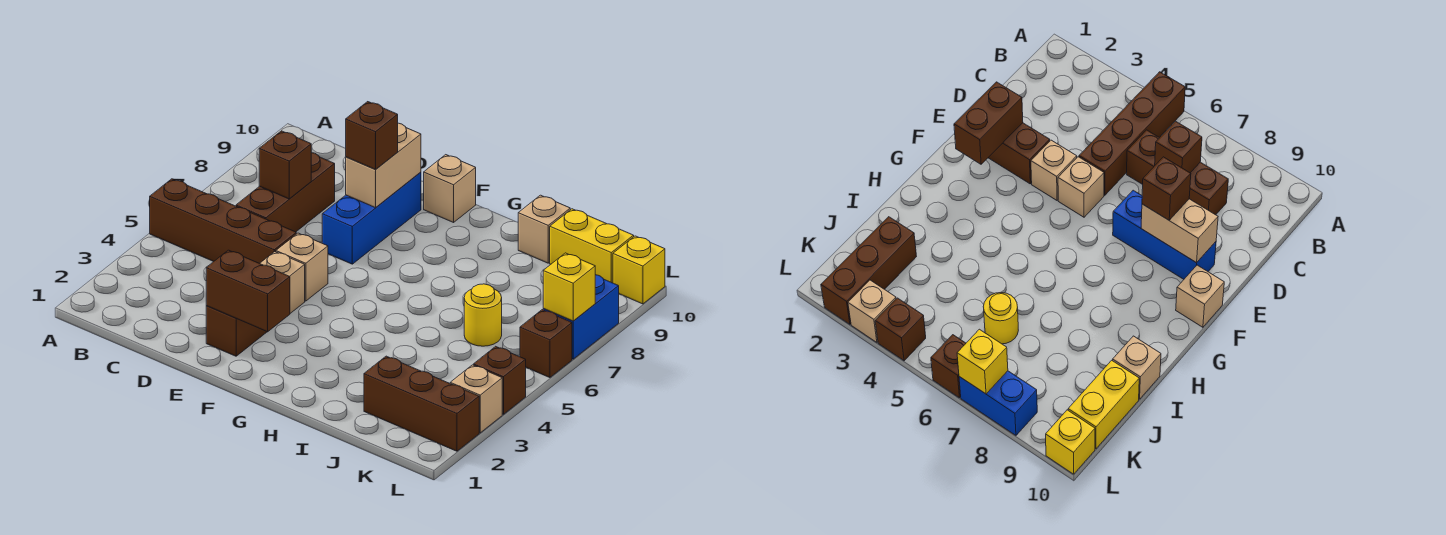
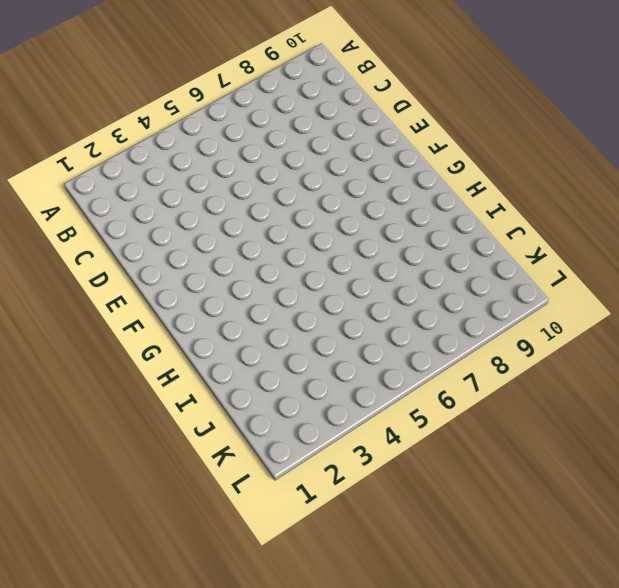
none -> brown brick A5:D5 level 1
none -> brown brick C6:C8 level 1
none -> brown brick E2:E3 level 1

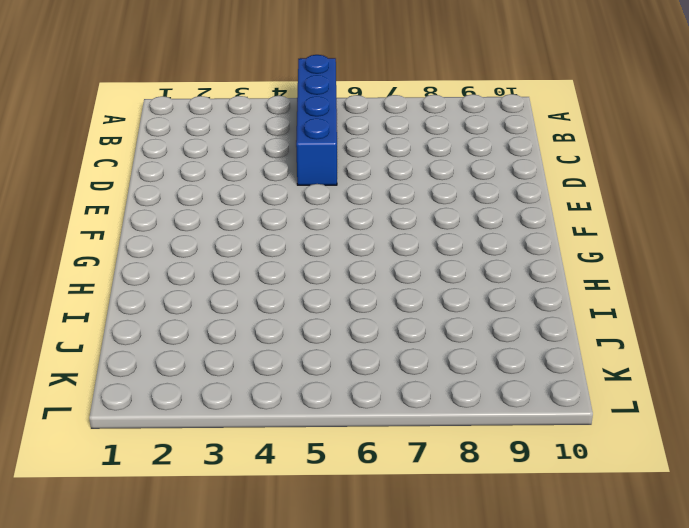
blue brick A5:D5 level 1 -> brown brick A5:D5 level 1
none -> brown brick C6:C8 level 1
none -> brown brick E2:E3 level 1
none -> tan brick E4 level 1

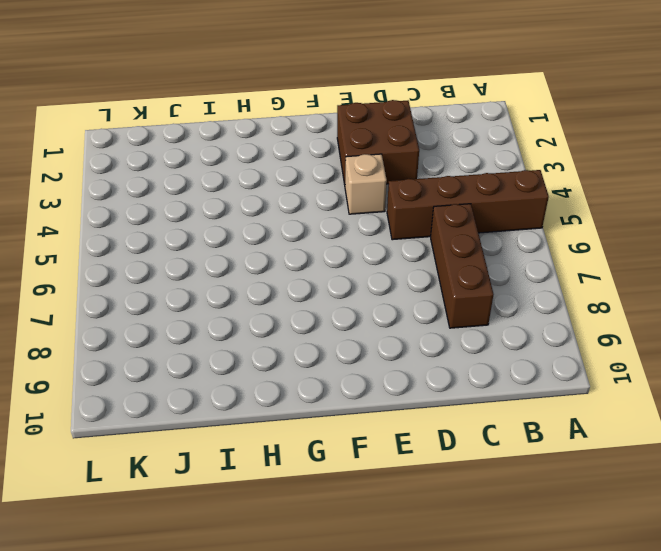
brown brick D2:E3 level 1 -> brown brick E2:E3 level 1
none -> tan brick E5 level 1
none -> blue brick E7:E9 level 1
none -> tan brick F10 level 1

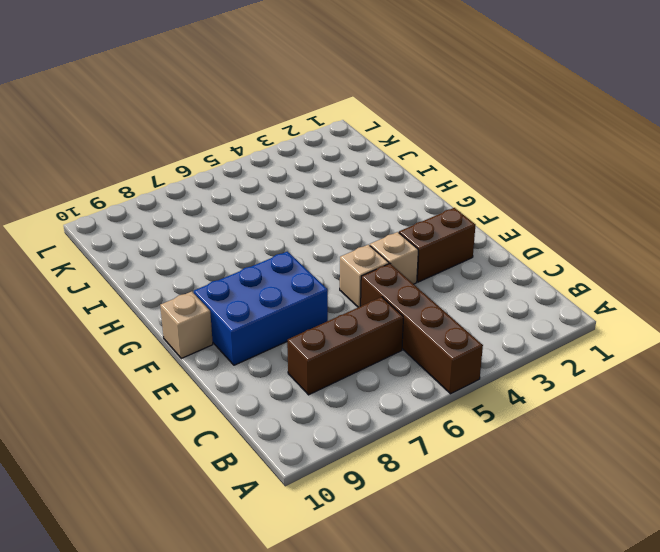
blue brick E7:F9 level 1 -> blue brick E7:E9 level 1
none -> tan brick I10 level 1
none -> brown brick J2:L2 level 1
none -> yellow round brick J6 level 1

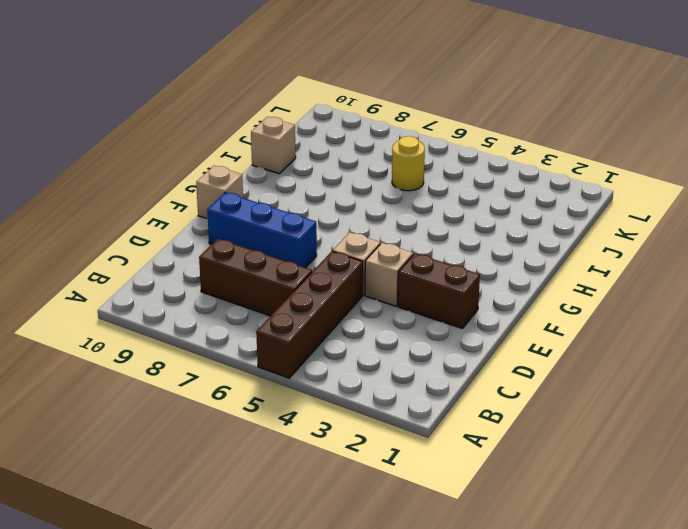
none -> brown brick J2:L2 level 1
none -> yellow brick J10:K10 level 1
none -> tan brick L3 level 1

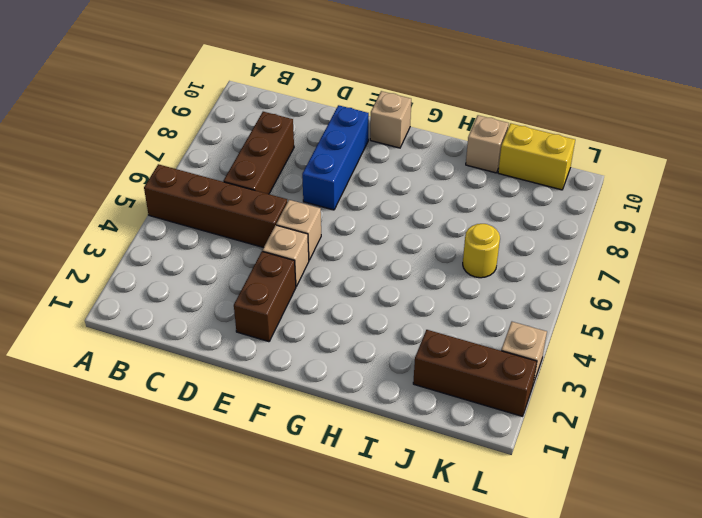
none -> brown brick L4 level 1
none -> brown brick L6 level 1
none -> blue brick L7:L8 level 1

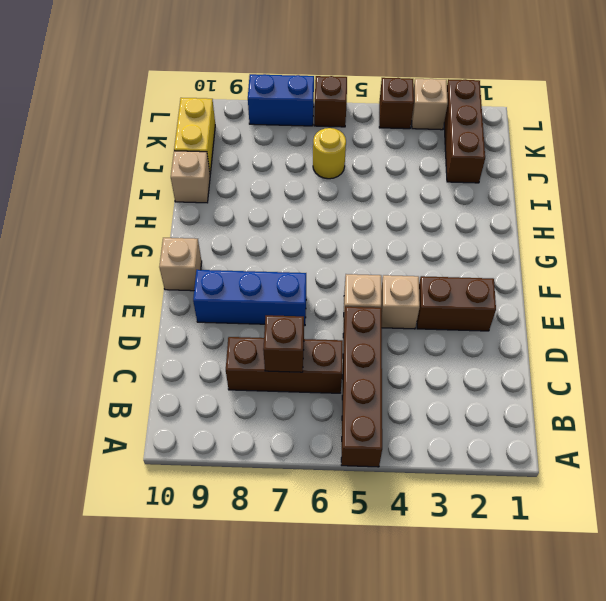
none -> yellow brick L10 level 1
none -> brown brick E2:F2 level 2
none -> tan brick E8:E9 level 2

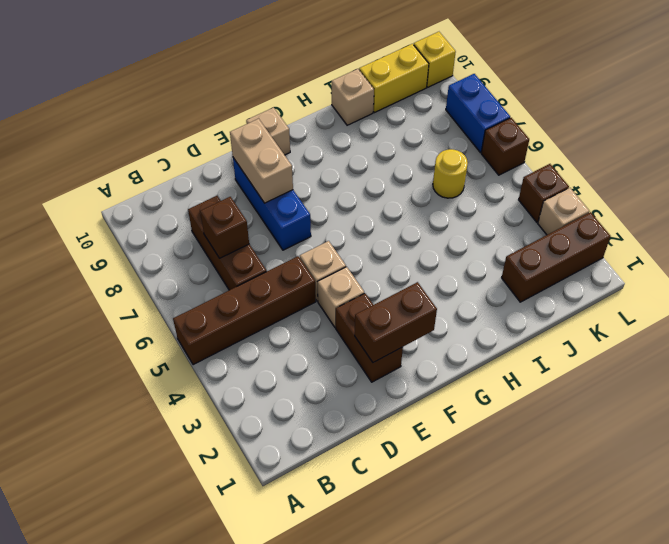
none -> yellow brick L7 level 2
none -> brown brick E8 level 3

